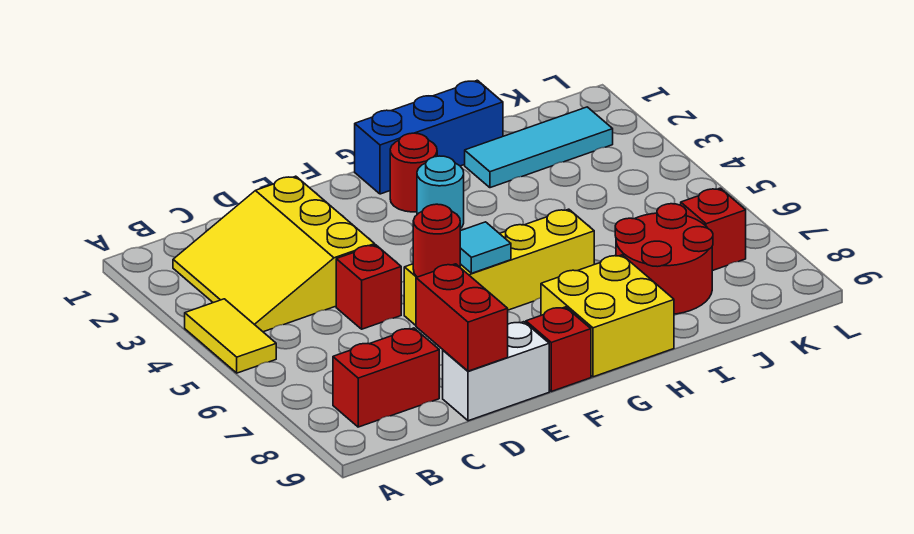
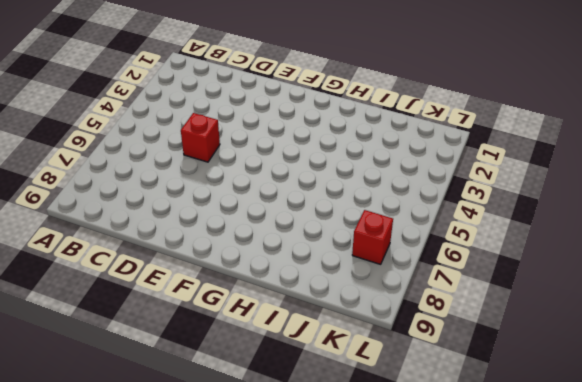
none -> yellow tile A4:A5 level 1
none -> yellow slope B2:D4 level 1 top D
none -> red brick B8:C8 level 1

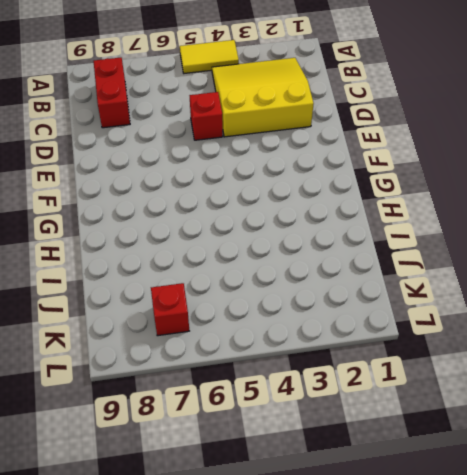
none -> white brick D9:E9 level 1
none -> yellow brick E6:H6 level 1
none -> red brick F9 level 1

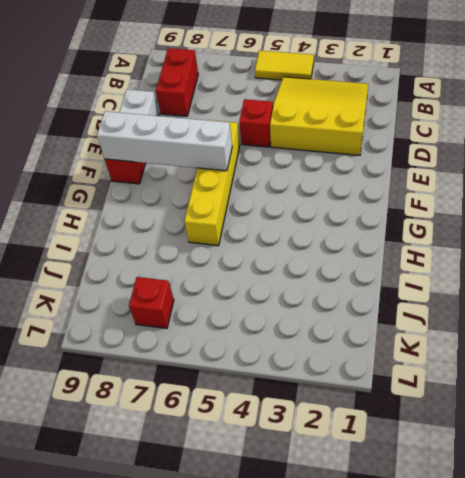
white brick F6:F9 level 2 -> cyan tile F6 level 2
none -> blue brick G1:I1 level 1
none -> red round brick G2 level 1
none -> cyan round brick G3 level 1

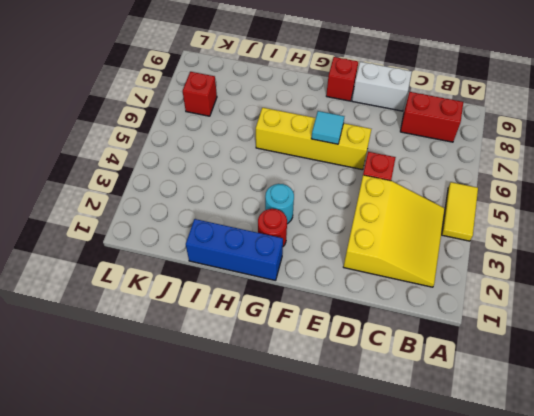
none -> yellow brick G8:H9 level 1
none -> cyan tile I2:K2 level 1
none -> red round brick I7:J8 level 1

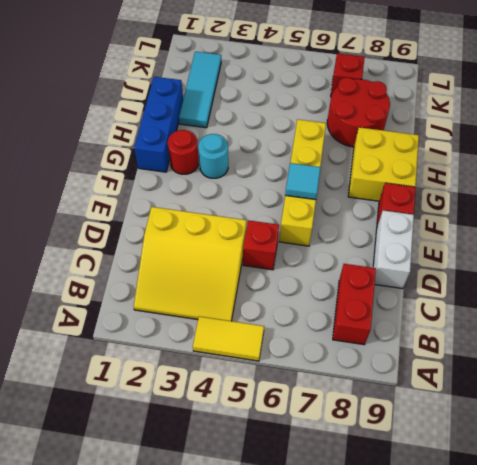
none -> red brick D8:D9 level 2
none -> red round brick E6 level 2

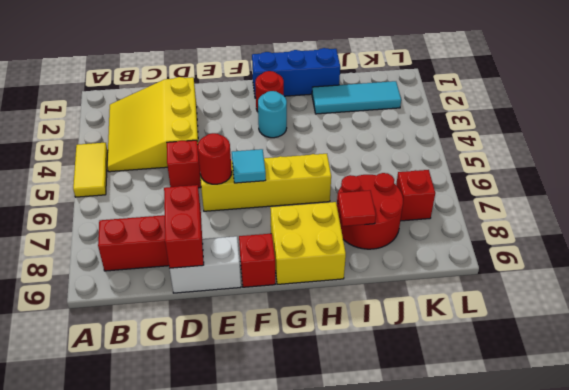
red tile I8 level 2 -> none

